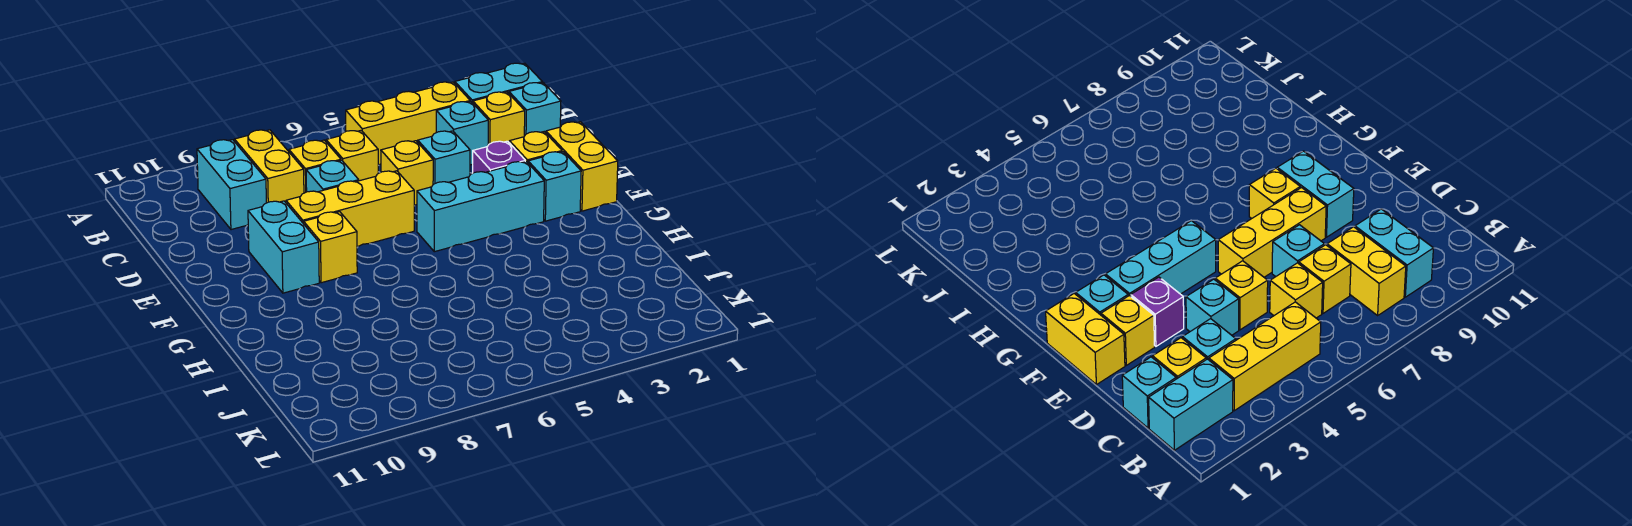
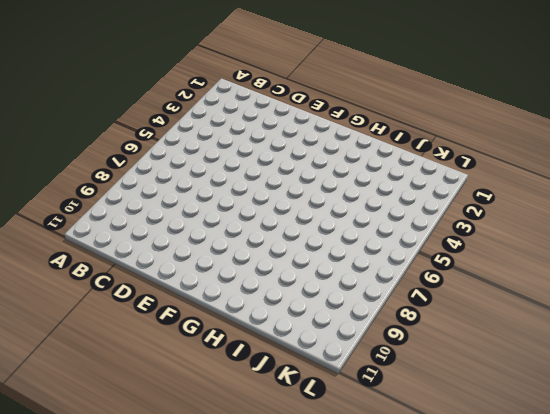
none -> cyan brick B1:B2 level 1
none -> yellow brick B3:B5 level 1
none -> yellow brick B8:C8 level 1

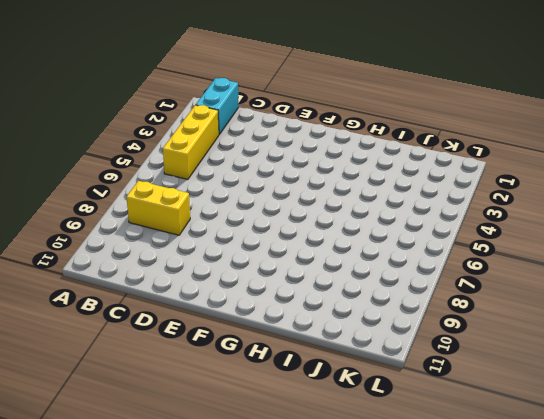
none -> cyan brick B9:C9 level 1
none -> cyan brick C1 level 1
none -> yellow brick C2 level 1

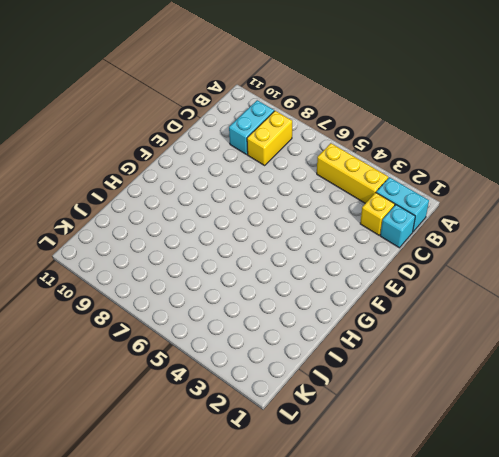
none -> cyan brick C3 level 1
none -> yellow brick C6 level 1
none -> yellow brick C7 level 1

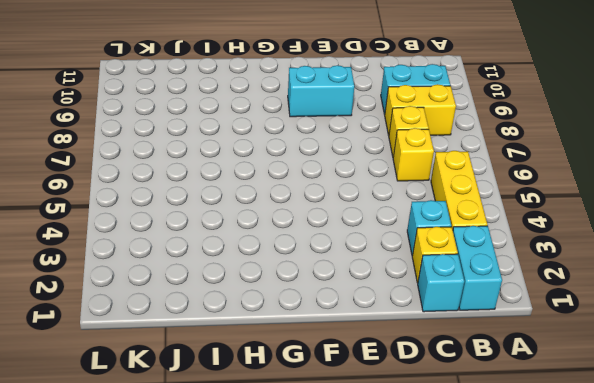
none -> cyan brick D4 level 1
none -> yellow brick D5 level 1
none -> cyan brick D7 level 1

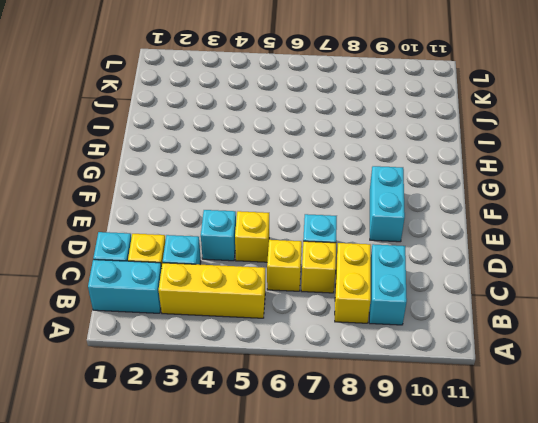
none -> yellow brick E1:F1 level 1
none -> yellow brick E2 level 1
none -> purple brick E3 level 1

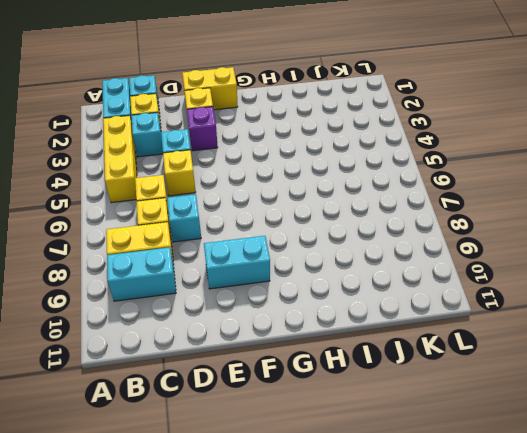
none -> yellow brick E6:E8 level 1
none -> cyan brick F2 level 1
none -> cyan brick F3:F5 level 1

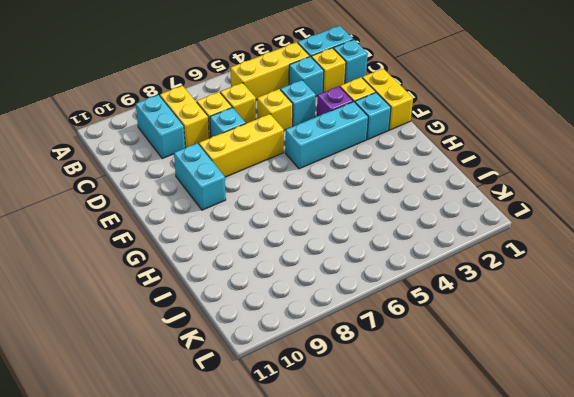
none -> yellow brick F8 level 1

